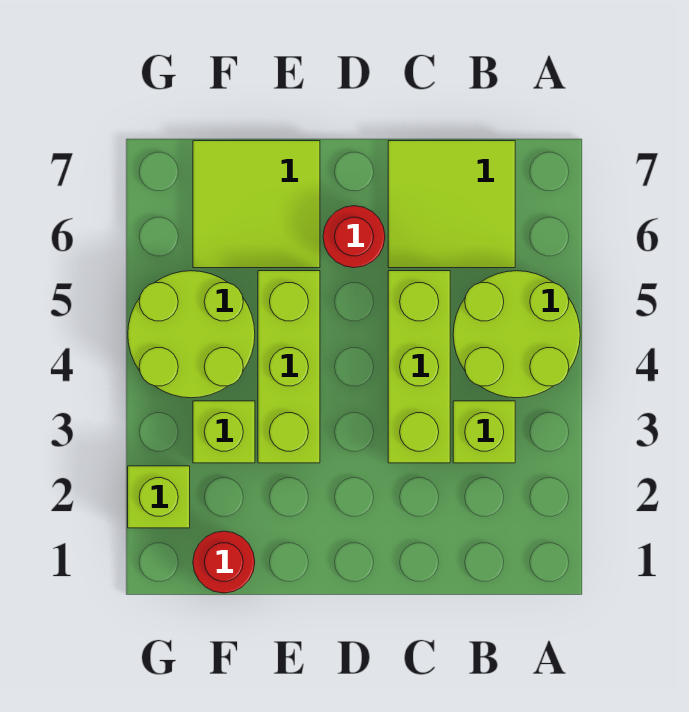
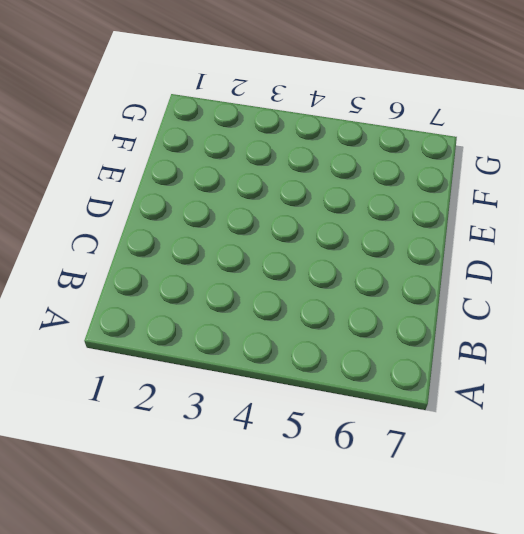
none -> lime round brick A4:B5 level 1
none -> lime brick B3 level 1

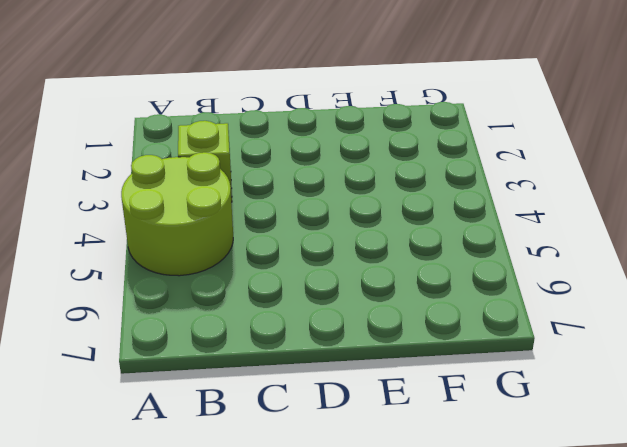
none -> lime tile B6:C7 level 1
none -> lime brick C3:C5 level 1

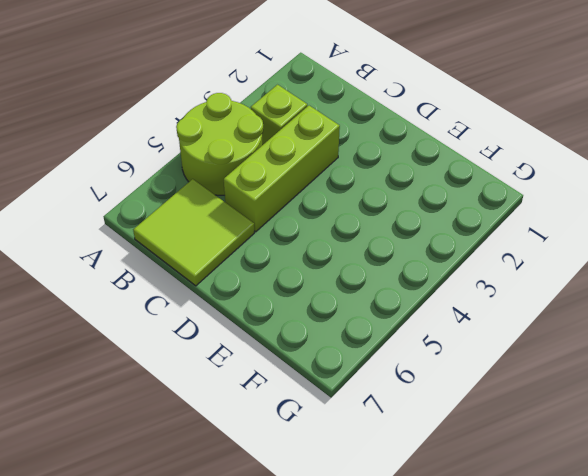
none -> red round brick D6 level 1
none -> lime brick E3:E5 level 1

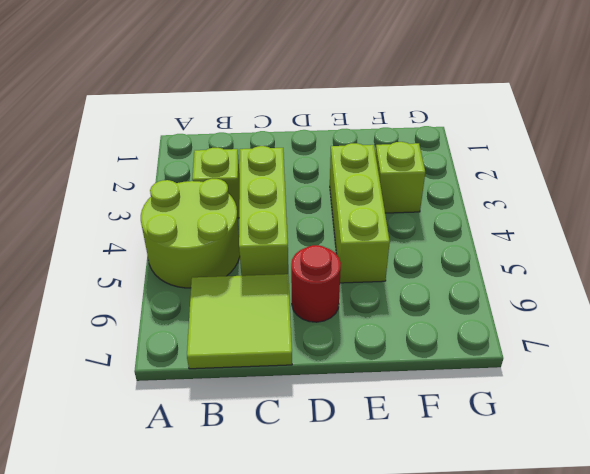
none -> lime tile E6:F7 level 1
none -> red round brick F1 level 1

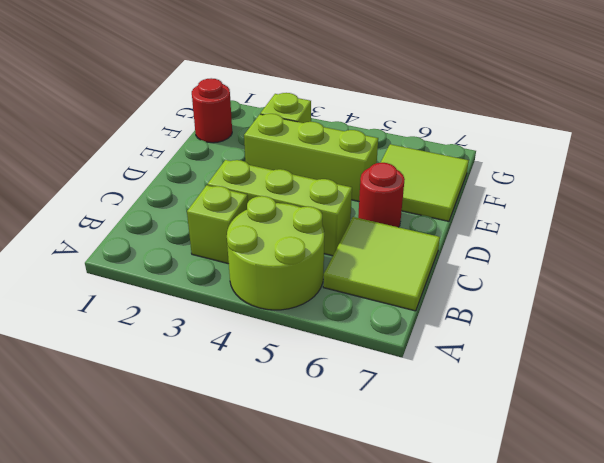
none -> lime round brick F4:G5 level 1
none -> lime brick G2 level 1

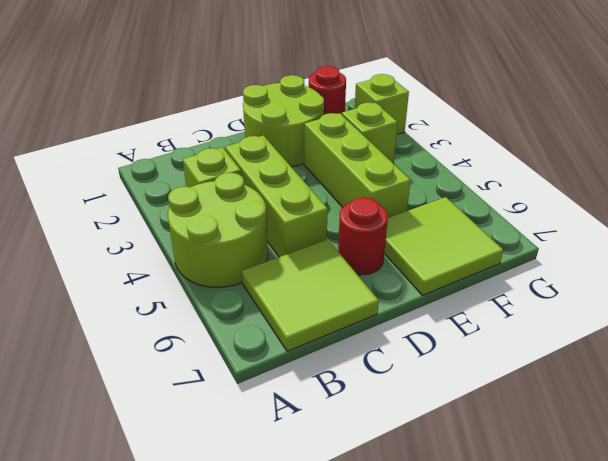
lime round brick D1:E2 level 1 -> lime round brick F4:G5 level 1

